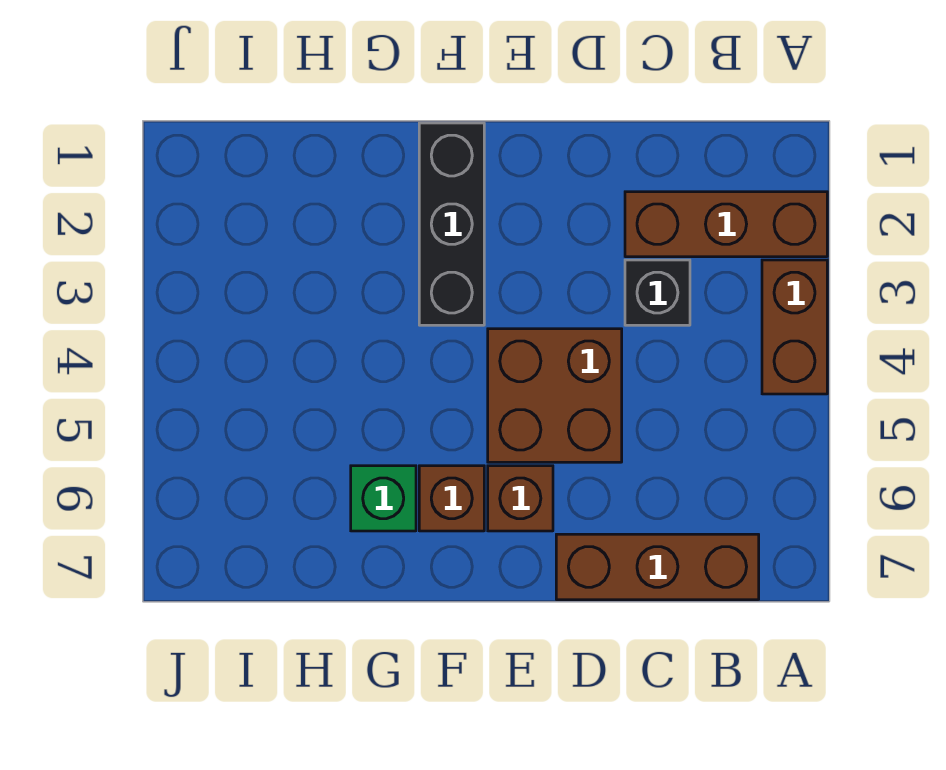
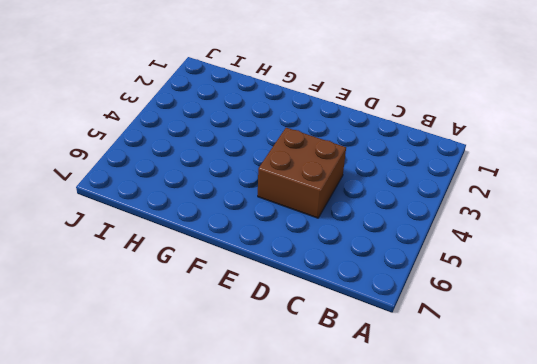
none -> brown brick A2:C2 level 1
none -> brown brick A3:A4 level 1

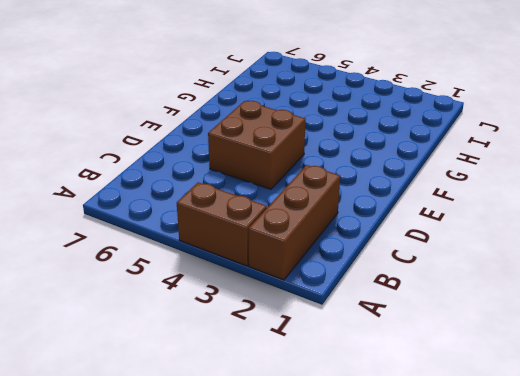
none -> brown brick B7:D7 level 1
none -> black brick C3 level 1

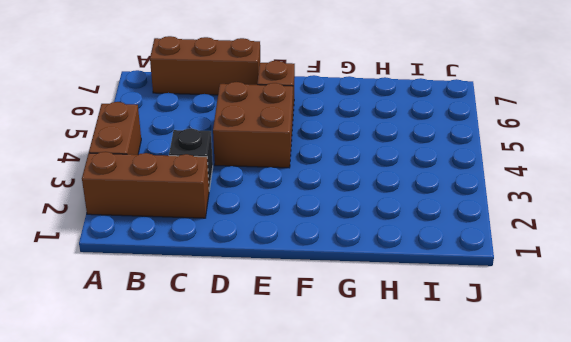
none -> black brick F1:F3 level 1
none -> brown brick F6 level 1

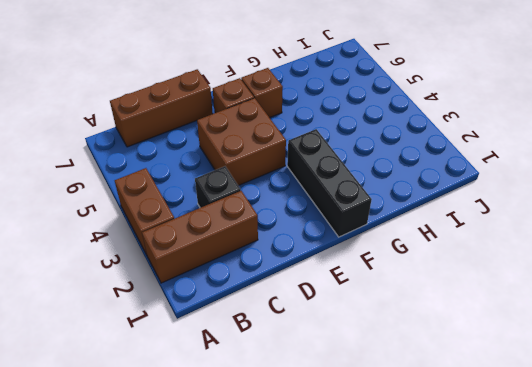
none -> green brick G6 level 1

